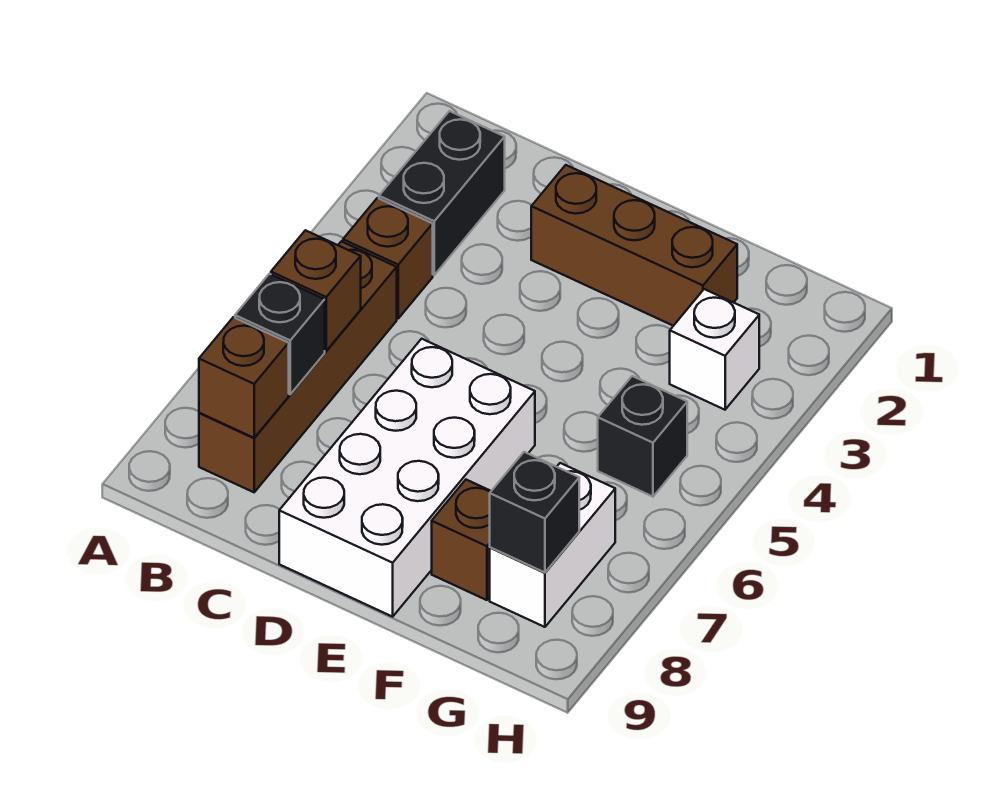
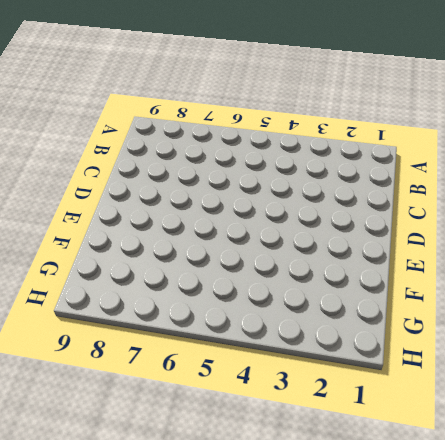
none -> black brick B2:B3 level 1
none -> brown brick B4 level 1
none -> brown brick B5:B8 level 1

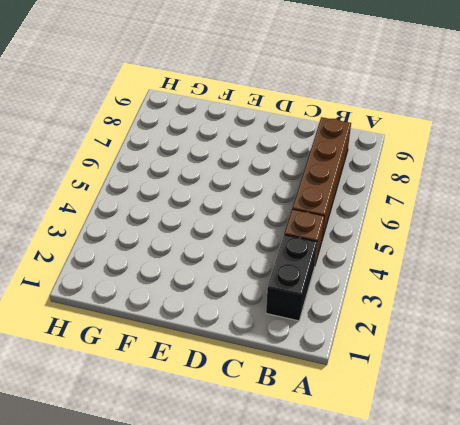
none -> brown brick D2:F2 level 1
none -> white brick D6:E9 level 1
none -> brown brick F8 level 1

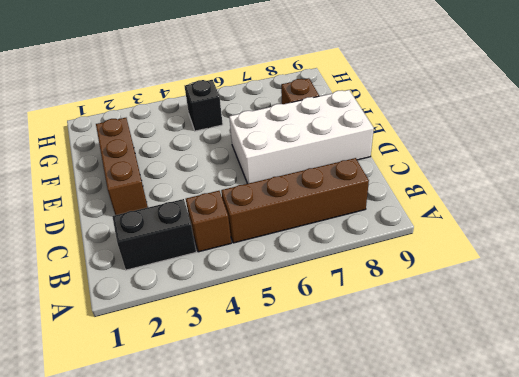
none -> white brick G3 level 1
none -> white brick G7:G8 level 1
none -> brown brick B6 level 2

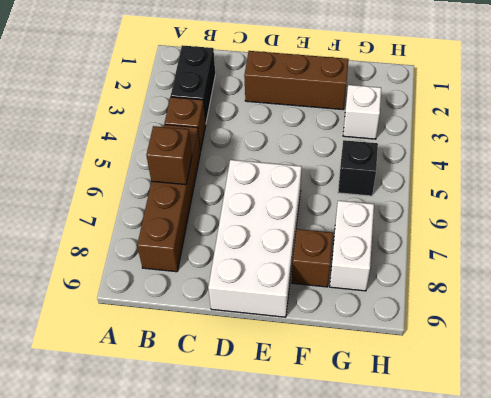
none -> black brick B7 level 2
none -> brown brick B8 level 2
none -> black brick G8 level 2

